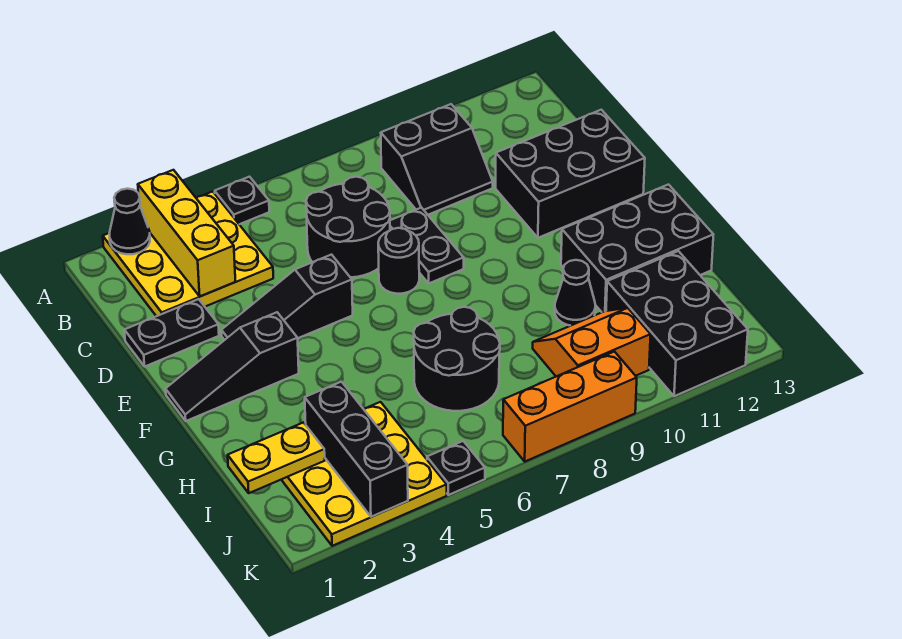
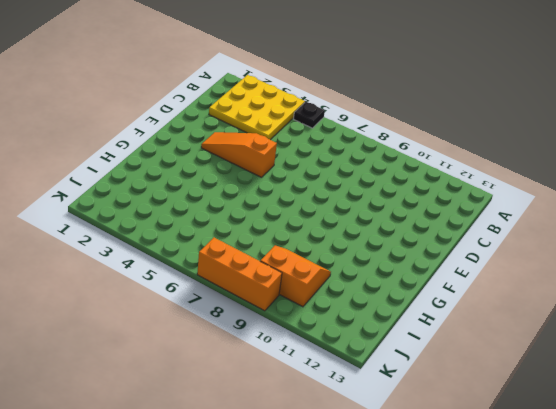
orange slope E3:E5 level 1 top 5 -> black slope E3:E5 level 1 top 5
none -> black slope B9:C10 level 1 top B
none -> black round brick C6:D7 level 1
none -> black plate D1:D2 level 1

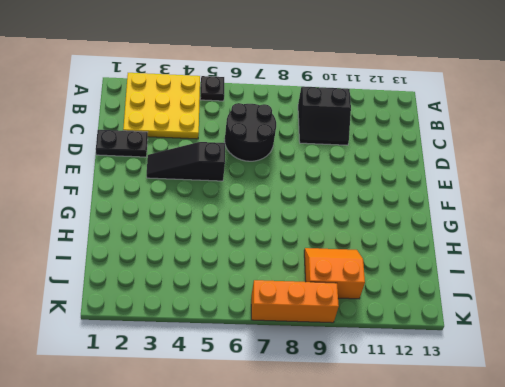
none -> black plate D8:E8 level 1
none -> black brick D11:E13 level 1
none -> black round brick E7 level 1

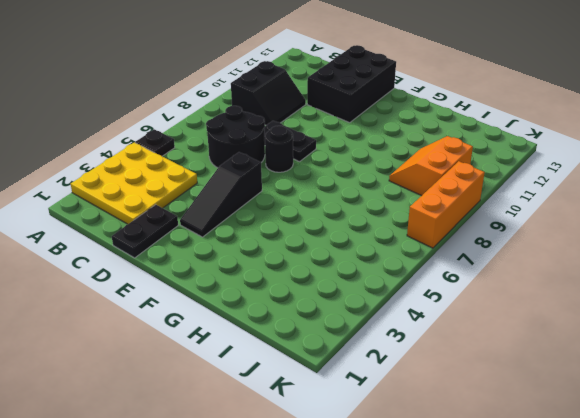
none -> black slope F1:F3 level 1 top 3
none -> black brick G11:H13 level 1
none -> black round brick H6:I7 level 1

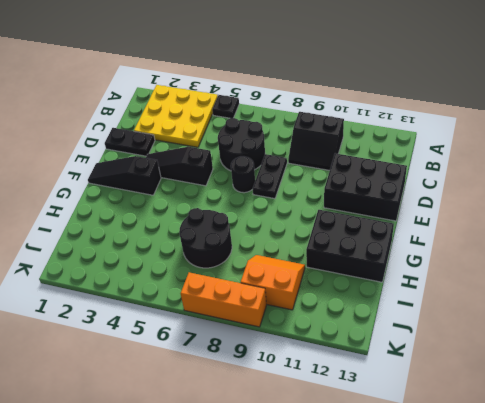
none -> black cone H10 level 1
none -> yellow plate I2:K4 level 1
none -> black brick I11:K12 level 1

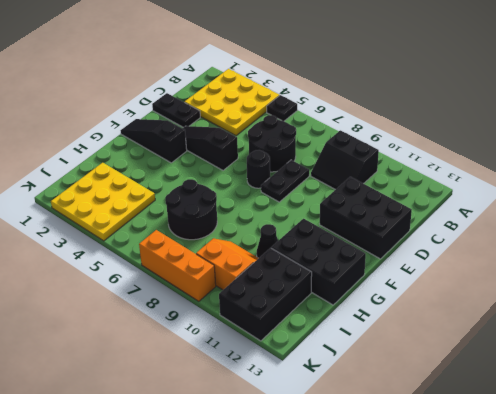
none -> black plate K5 level 1
none -> black cone A2 level 2
none -> yellow brick A3:C3 level 2

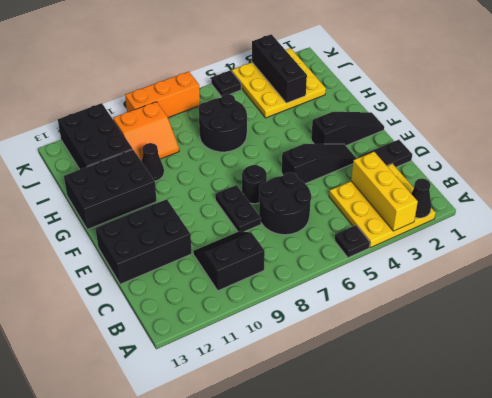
none -> yellow plate I1:I2 level 2

